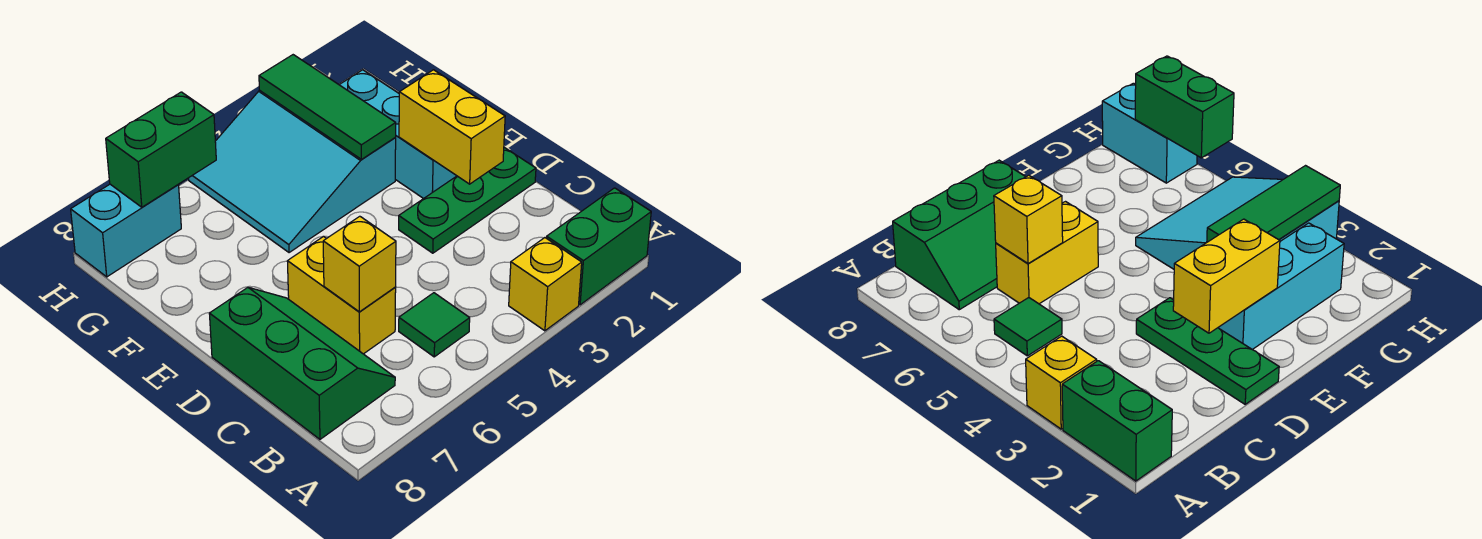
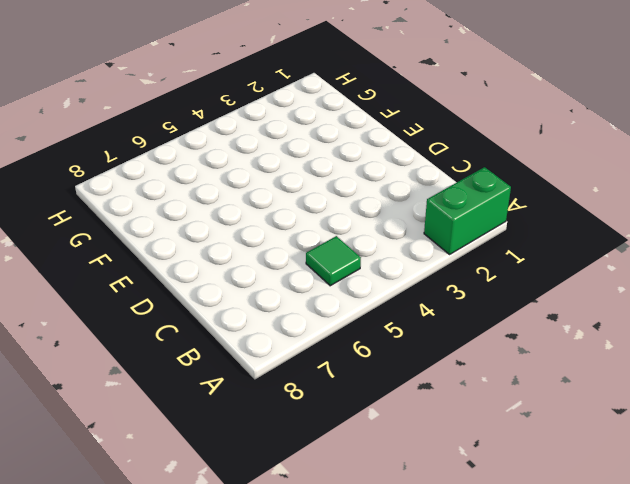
none -> yellow brick A3 level 1
none -> green slope B7:D8 level 1 top 8
none -> yellow brick C6:D6 level 1

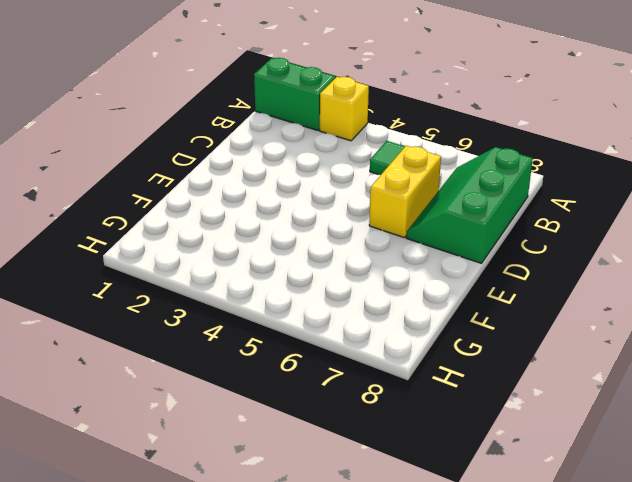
none -> green plate D1:D3 level 1
none -> cyan brick E2:G2 level 1
none -> cyan slope F3:H5 level 1 top 3

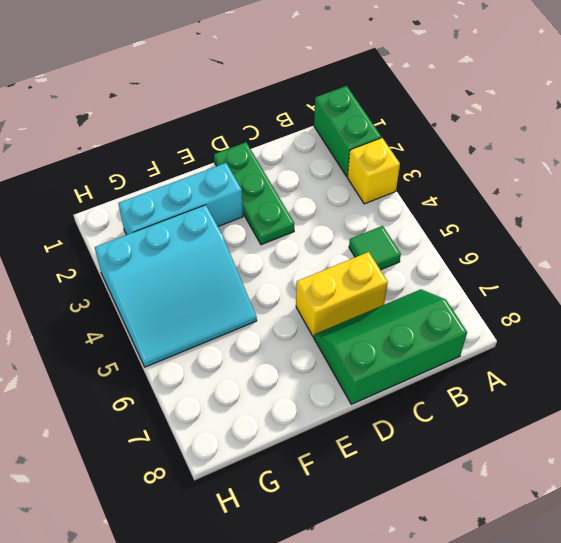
none -> cyan brick H7:H8 level 1
none -> yellow brick C6 level 2
none -> yellow brick D2:E2 level 2

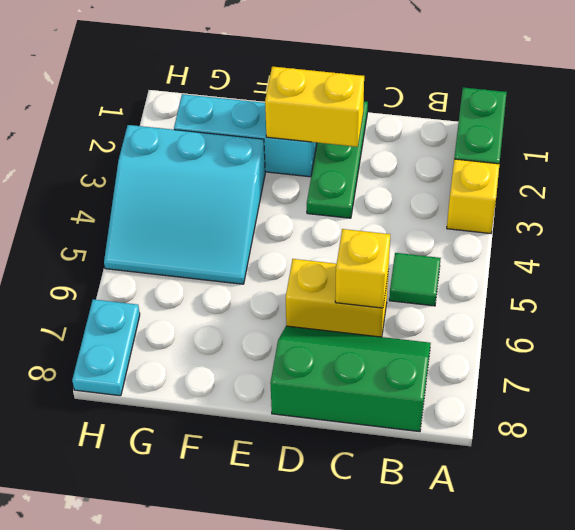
cyan plate H7:H8 level 1 -> cyan brick H7:H8 level 1
none -> green tile F3:H3 level 2
none -> green brick H6:H7 level 2

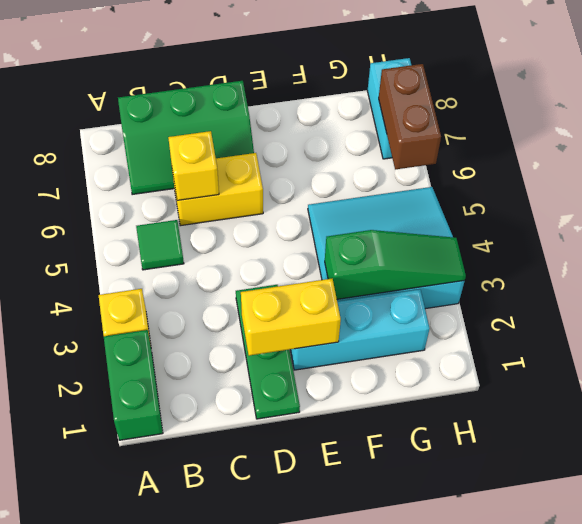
green slope F3:H3 level 2 top F -> green tile F3:H3 level 2
brown brick H6:H7 level 2 -> green brick H6:H7 level 2

